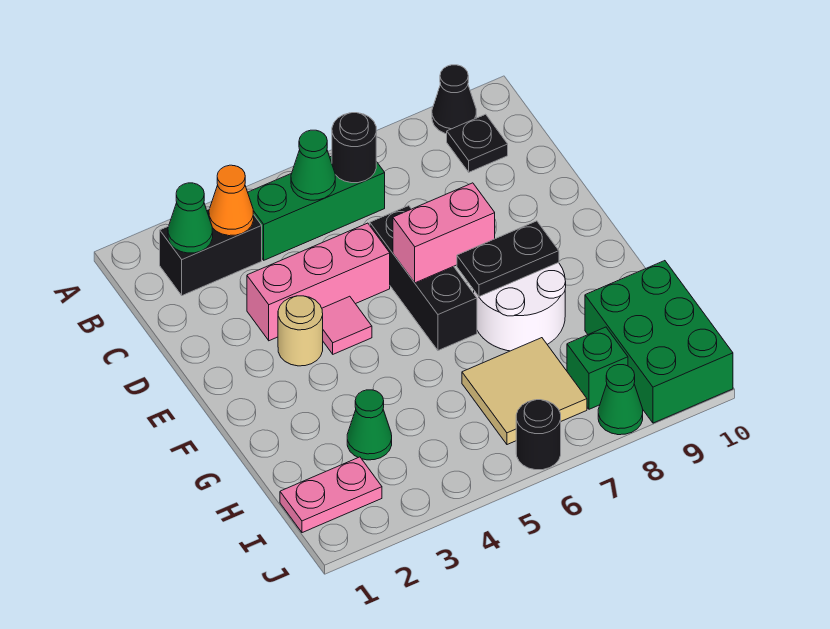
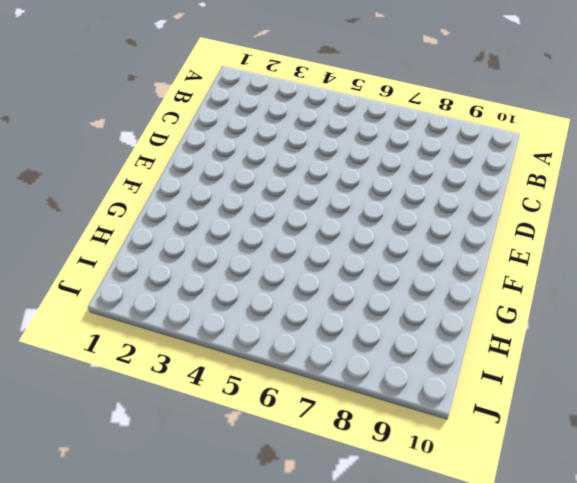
none -> black cone A9 level 1
none -> black brick B2:B3 level 1
none -> green brick B4:B6 level 1

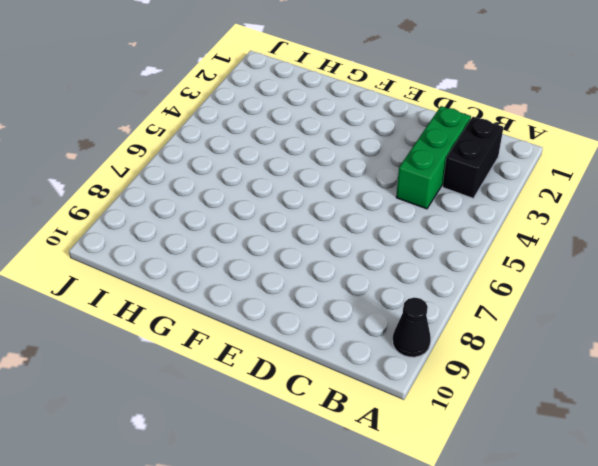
green brick C2:C4 level 1 -> green brick B4:B6 level 1
none -> black plate B9 level 1
none -> pink brick D3:D5 level 1
none -> black brick D6:F6 level 1

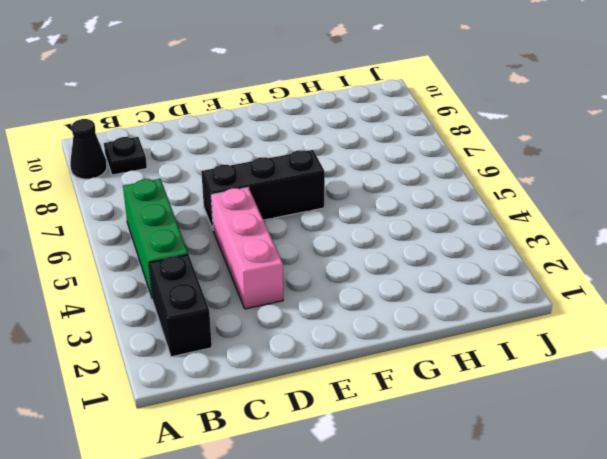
none -> tan round brick E3 level 1
none -> pink tile E4 level 1
none -> white round brick F7:G8 level 1

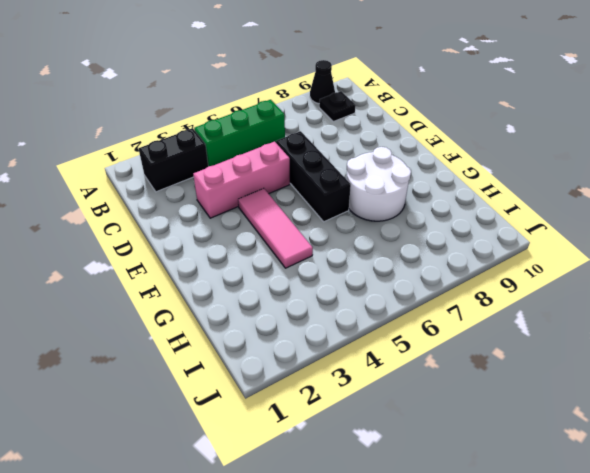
pink tile E4:G4 level 1 -> pink tile E4 level 1
none -> tan round brick E3 level 1
none -> green cone H3 level 1
none -> tan tile H6:I7 level 1

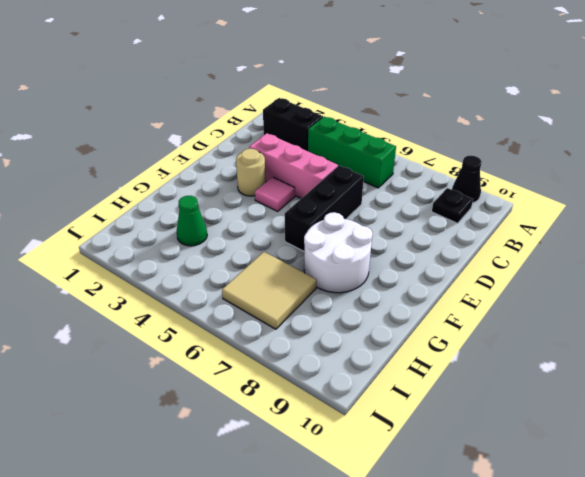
none -> green brick H9:J10 level 1
none -> pink plate I1:I2 level 1
none -> green brick I8 level 1

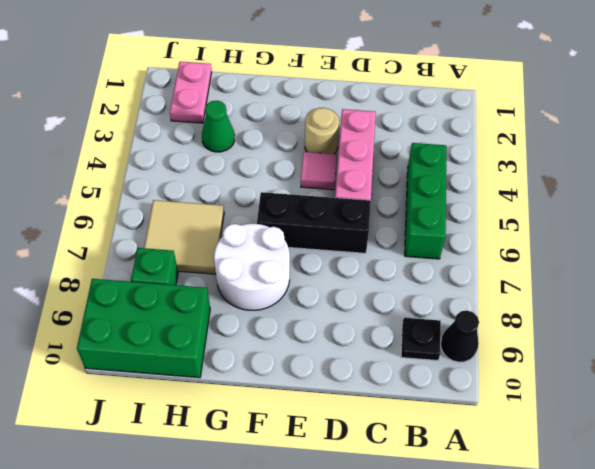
none -> black brick B2:B3 level 1
none -> black round brick J6 level 1
none -> green cone J8 level 1

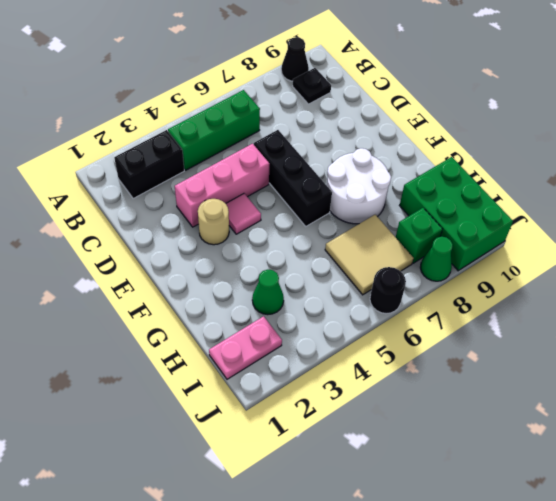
none -> green cone B2 level 2
none -> orange cone B3 level 2
none -> green cone B5 level 2

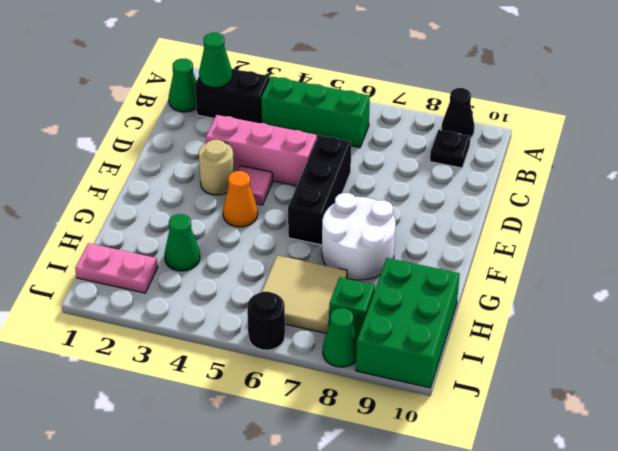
green cone B1 level 1 -> green cone B5 level 2
orange cone F4 level 1 -> orange cone B3 level 2
none -> black round brick B6 level 2
none -> pink brick E6:E7 level 2
none -> black plate F7:F8 level 2

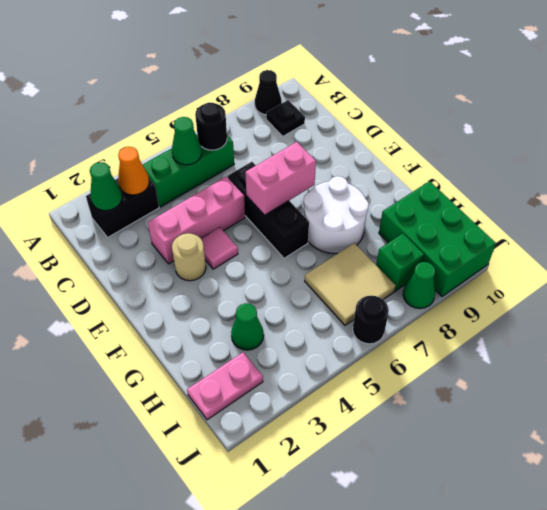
none -> black plate F7:F8 level 2

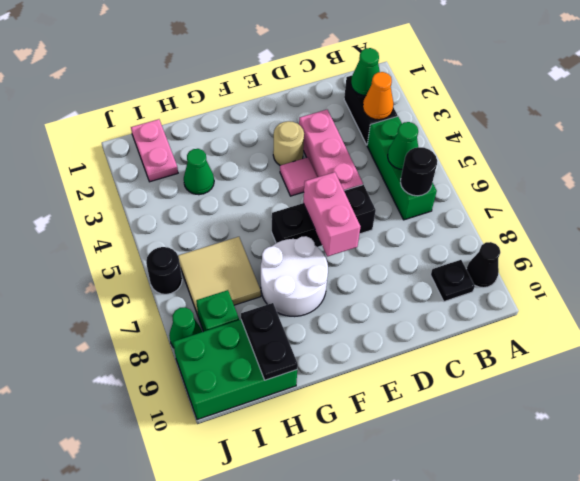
black plate H9:H10 level 2 -> black plate F7:F8 level 2

